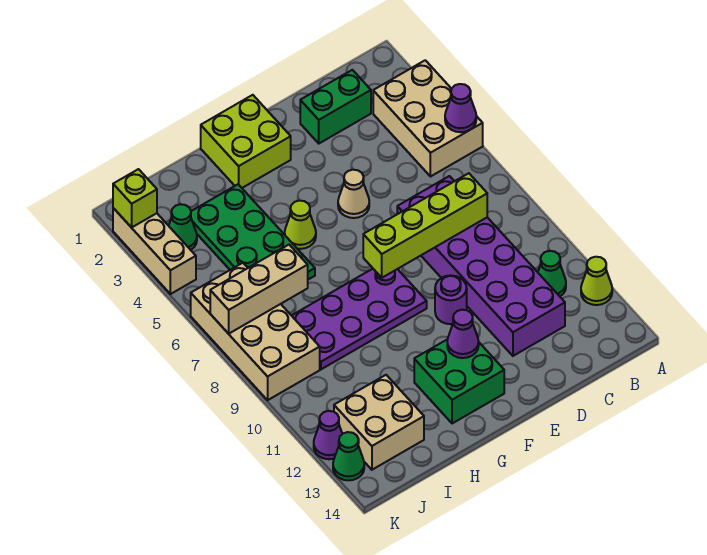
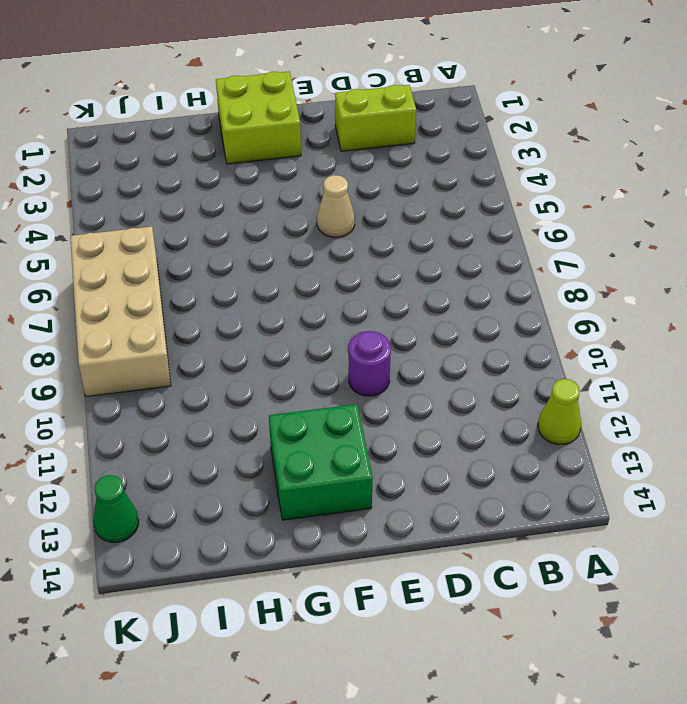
lime brick C2:D2 level 1 -> green brick C2:D2 level 1
none -> tan brick A3:B5 level 1
none -> green cone B11 level 1
none -> purple brick C7:D12 level 1

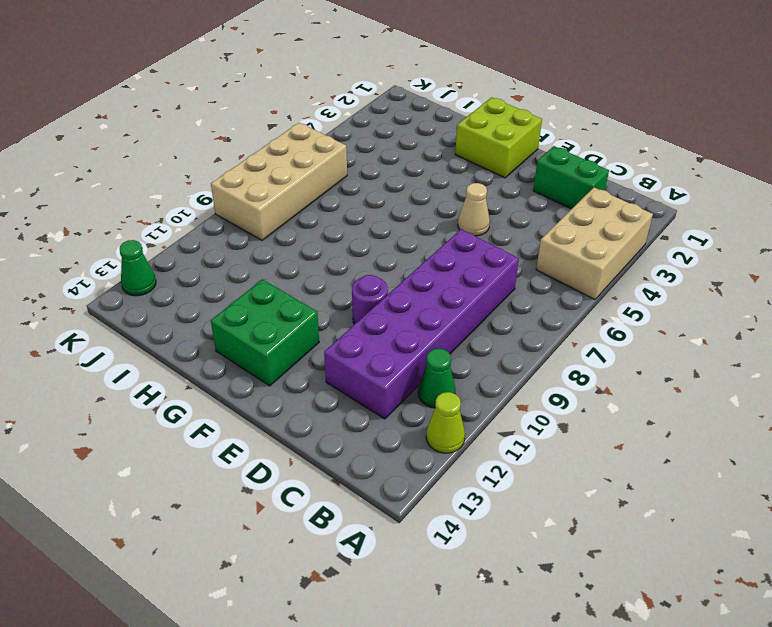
none -> purple plate F8:I9 level 1
none -> lime cone G5 level 1
none -> green plate H3:I6 level 1

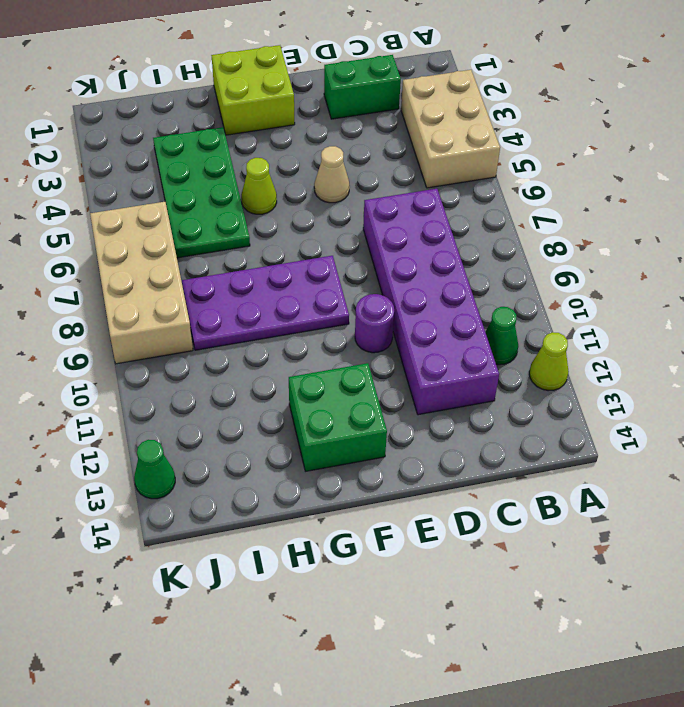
none -> tan brick I12:J13 level 1
none -> green cone J3 level 1
none -> tan brick K2:K4 level 1

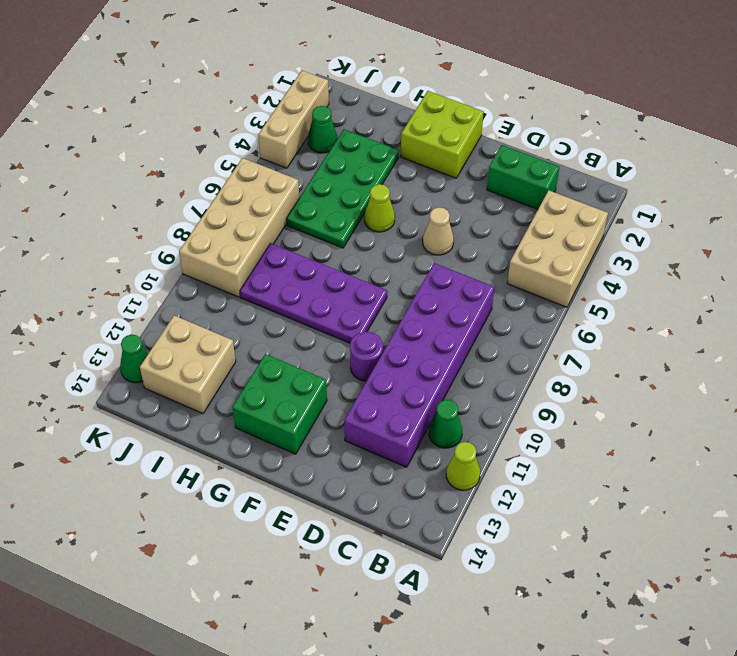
none -> purple cone K12 level 1
none -> purple cone A5 level 2
none -> lime brick C8:F8 level 2

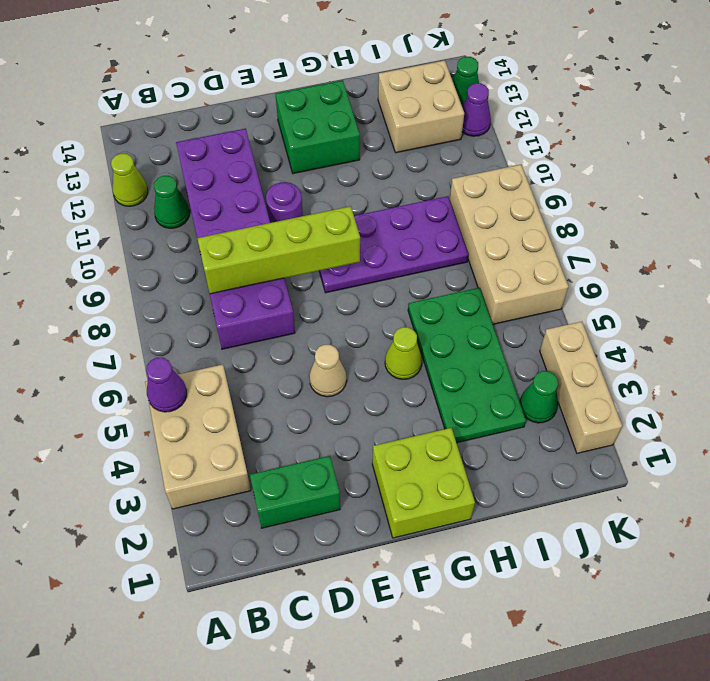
none -> purple cone F12 level 2
none -> tan brick I7:K7 level 2
none -> lime brick K2 level 2

